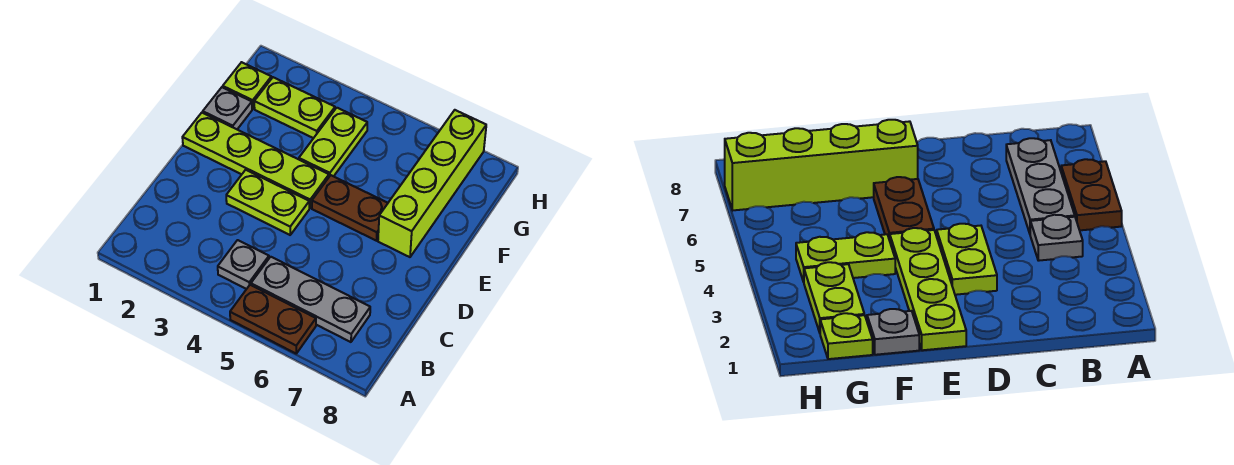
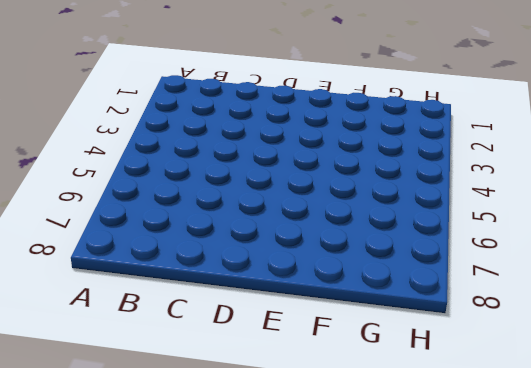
none -> brown plate A5:A6 level 1
none -> grey plate B4 level 1

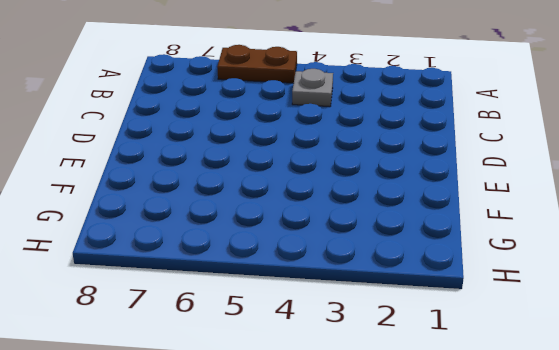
none -> grey plate B5:B7 level 1
none -> lime plate D3:D4 level 1

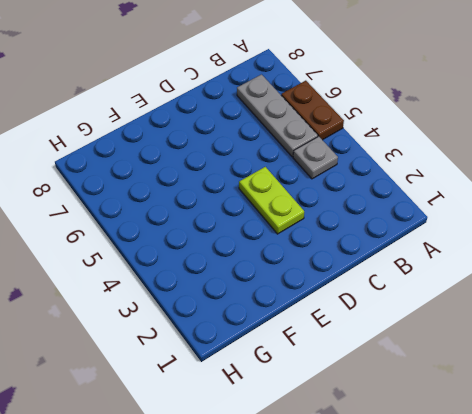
none -> lime plate E1:E4 level 1
none -> brown plate E5:E6 level 1

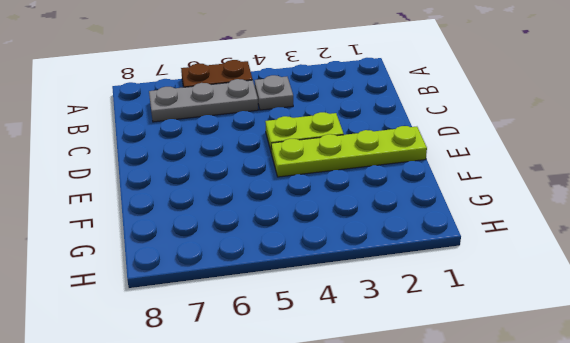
none -> brown plate E5:E6 level 1
none -> lime brick E7:H7 level 1

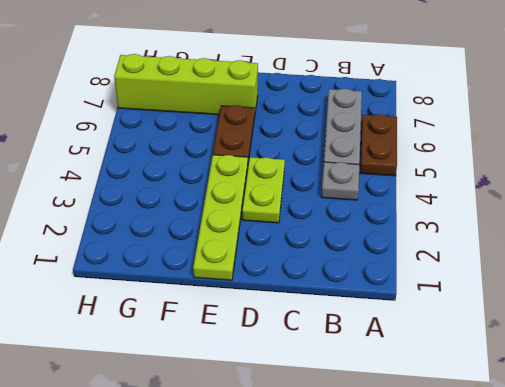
none -> grey plate F1 level 1
none -> lime plate F4:G4 level 1

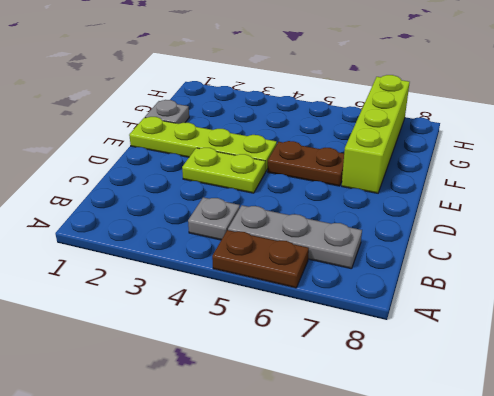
none -> lime plate F4:G4 level 1
none -> lime plate G1 level 1

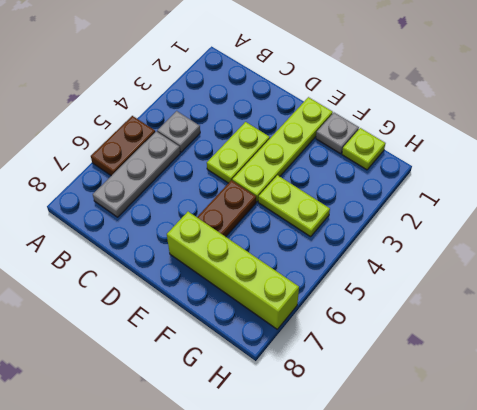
none -> lime plate G2:G3 level 1

